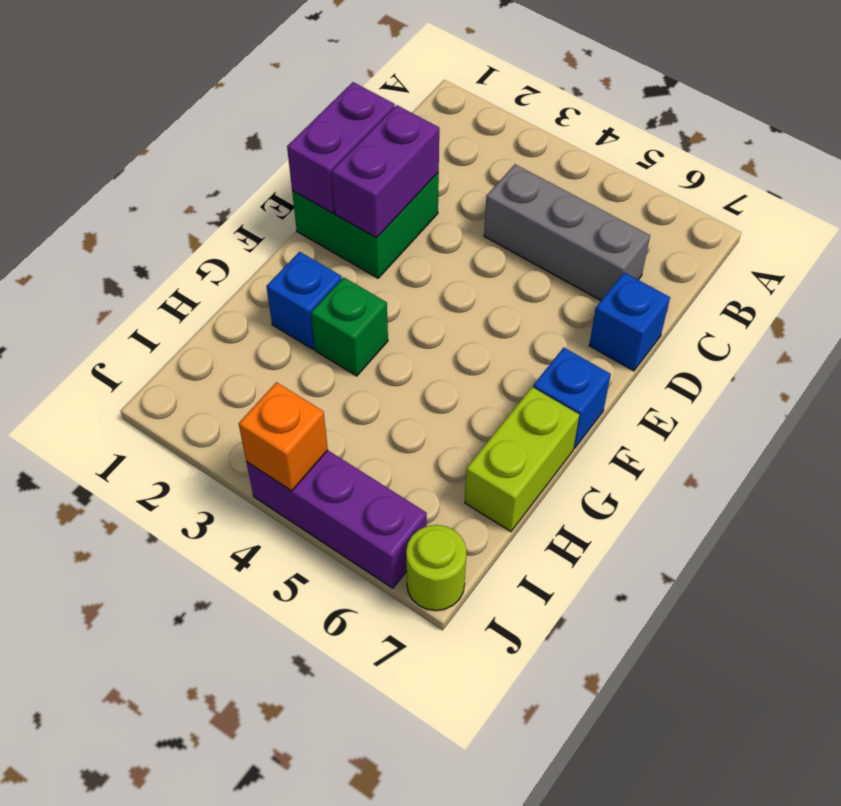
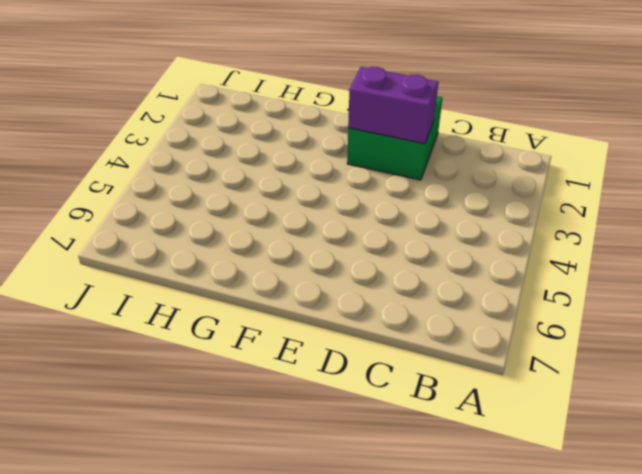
none -> grey brick C4:C6 level 1
none -> blue brick D7 level 1
none -> blue brick F7 level 1

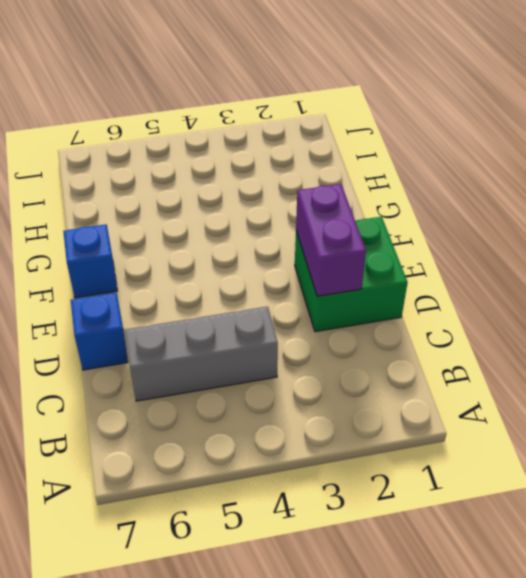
none -> blue brick G2 level 1
none -> green brick G3 level 1
none -> lime brick G7:H7 level 1

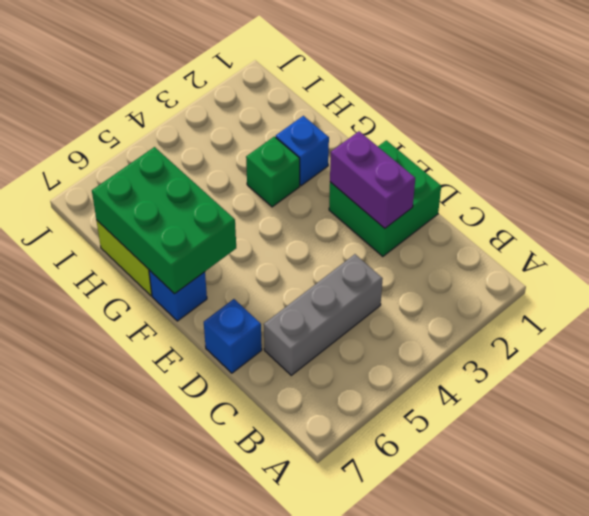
green brick F6:H7 level 2 -> none
none -> purple brick J4:J6 level 1
none -> lime round brick J7 level 1
none -> purple brick D1:E1 level 2

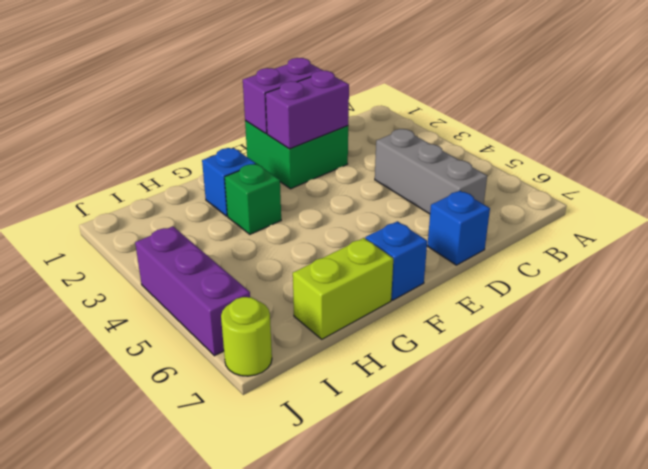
none -> orange brick J4 level 2

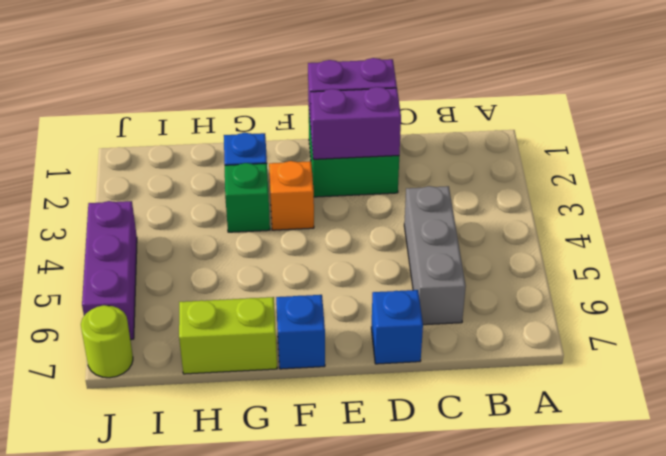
orange brick F3 level 1 -> orange brick J4 level 2

